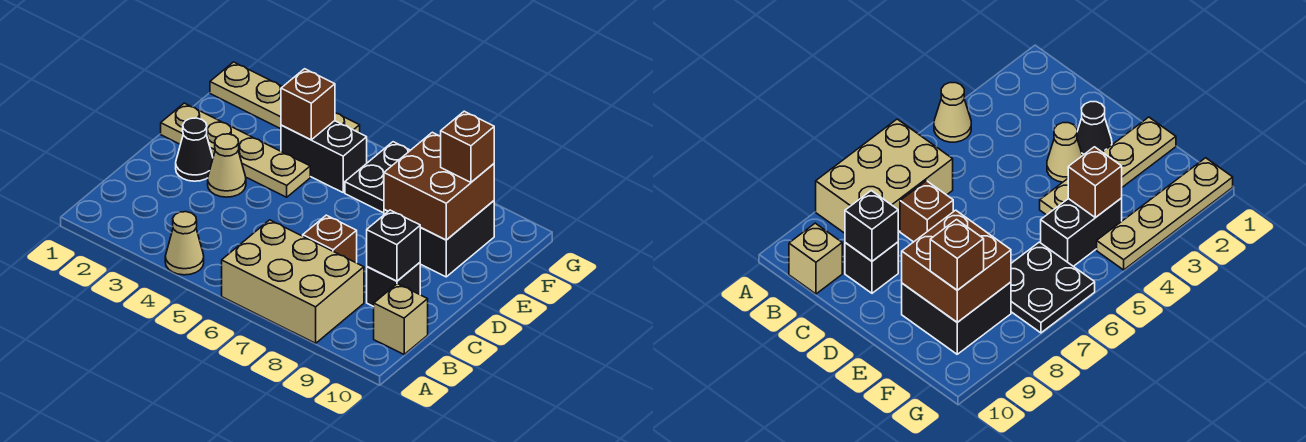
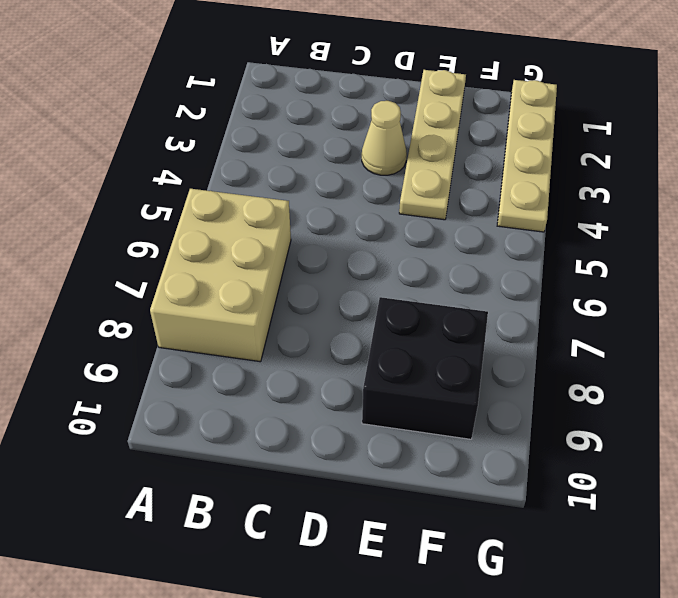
none -> tan cone A4 level 1
none -> tan brick B10 level 1
none -> brown brick C7 level 1

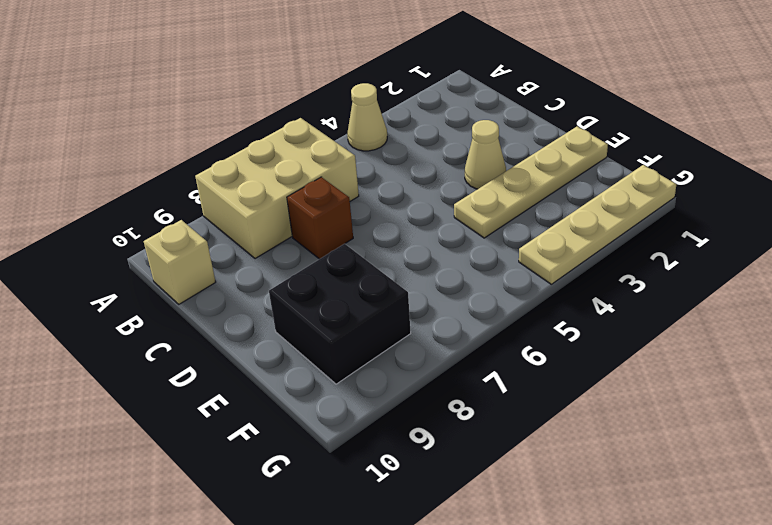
none -> black brick C9 level 1
none -> black cone D2 level 1
none -> black brick F4:F5 level 1

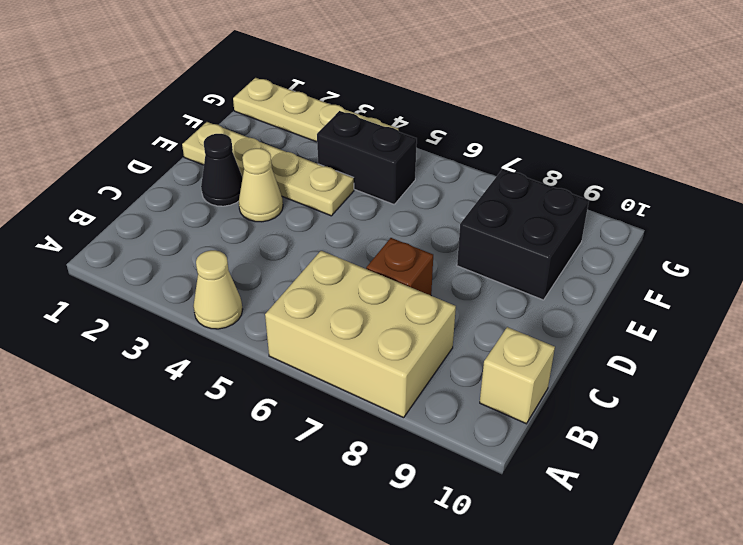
none -> black brick C9 level 1
none -> black plate F6:G7 level 1
none -> black brick C9 level 2

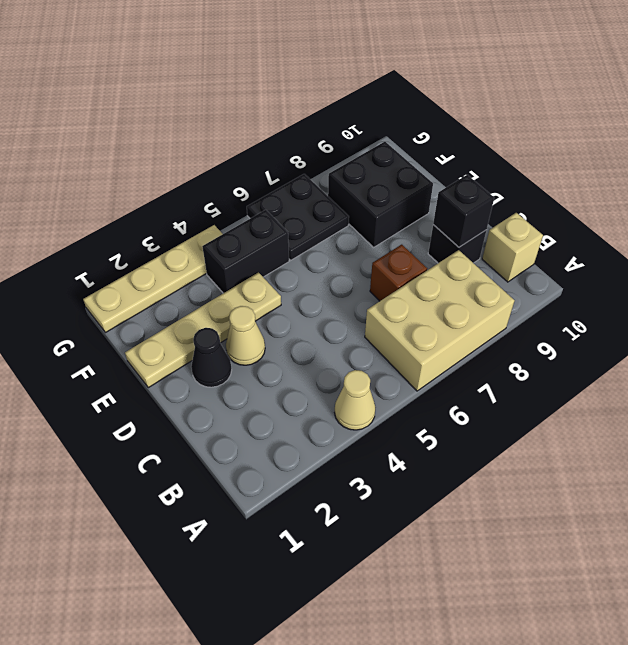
none -> brown brick E8:F9 level 2
none -> brown brick F4 level 2
none -> brown brick F9 level 3

